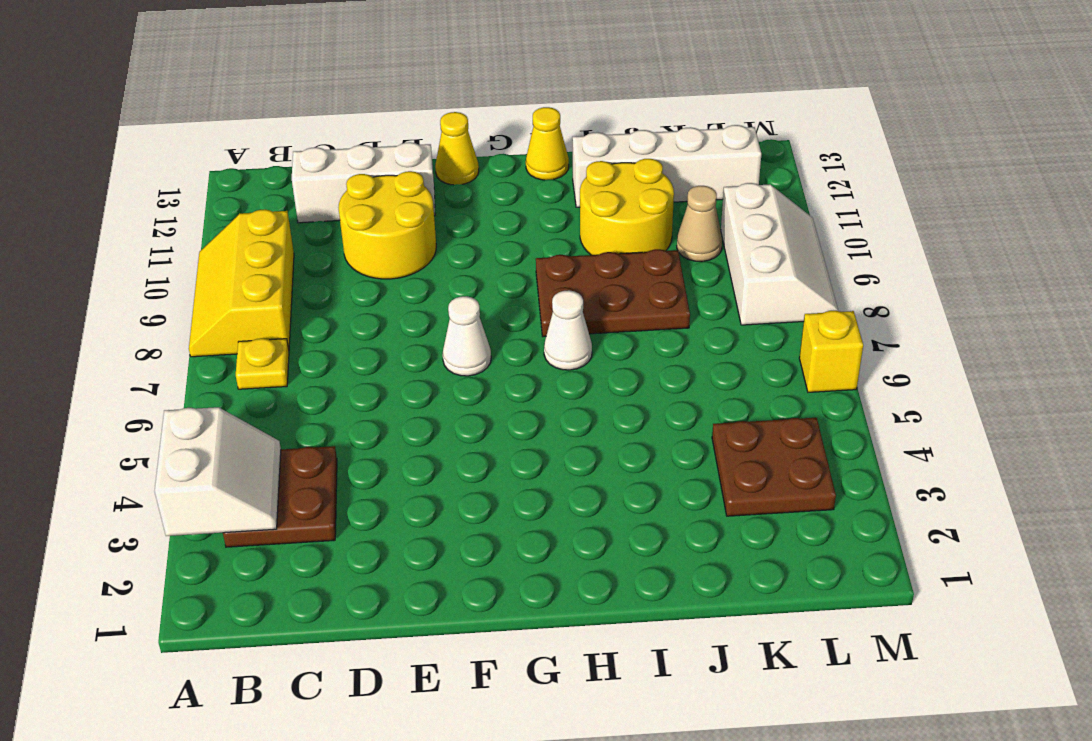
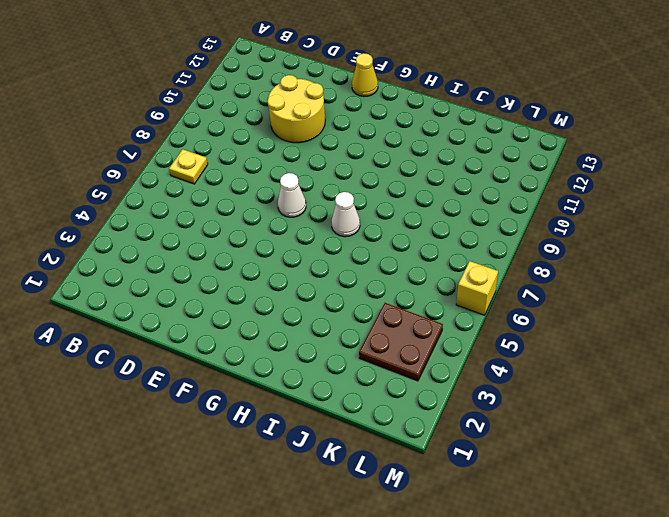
none -> yellow slope A8:B10 level 1 top B
none -> brown plate B3:C4 level 1
none -> white brick C12:E12 level 1

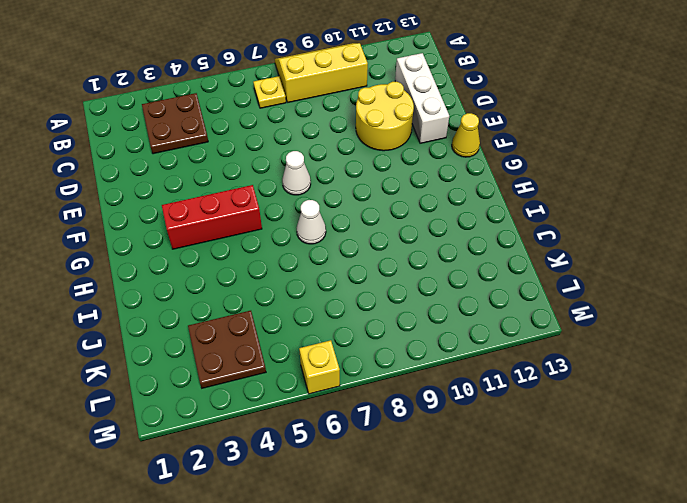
red brick G3:G5 level 1 -> none
none -> brown plate H8:J9 level 1
none -> yellow cone H13 level 1
none -> yellow round brick I10:J11 level 1

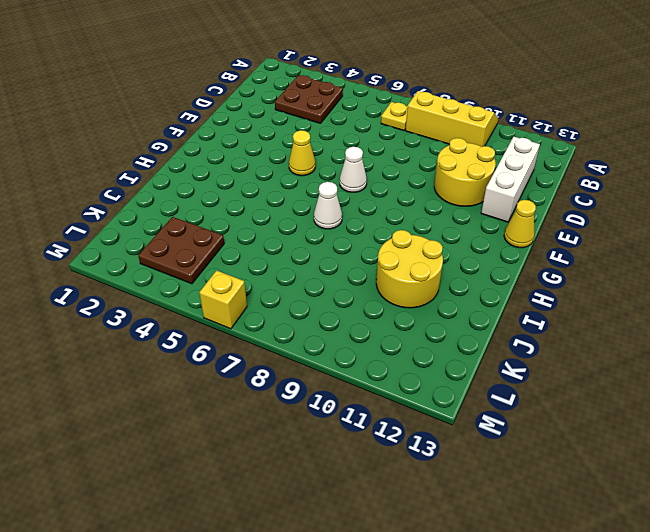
yellow cone F5 level 1 -> yellow cone H13 level 1
none -> brown plate H8:J9 level 1
none -> white brick I12:L12 level 1
none -> tan cone K10 level 1

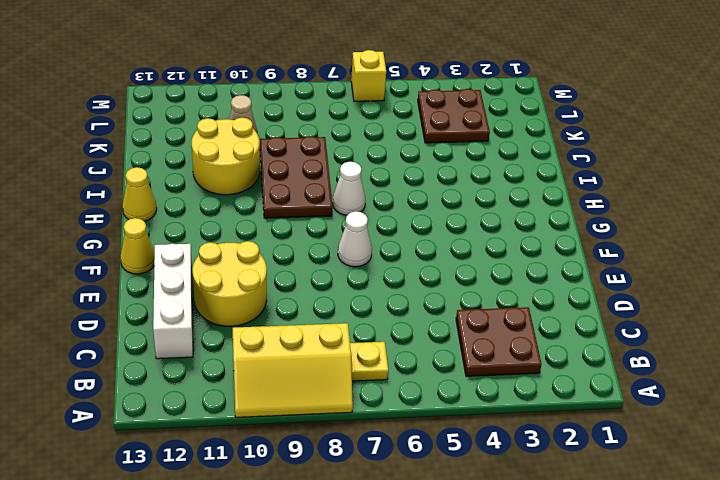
none -> white brick I12:L12 level 1
none -> white slope L8:M10 level 1 top L
none -> white slope A3:B4 level 2 top A

